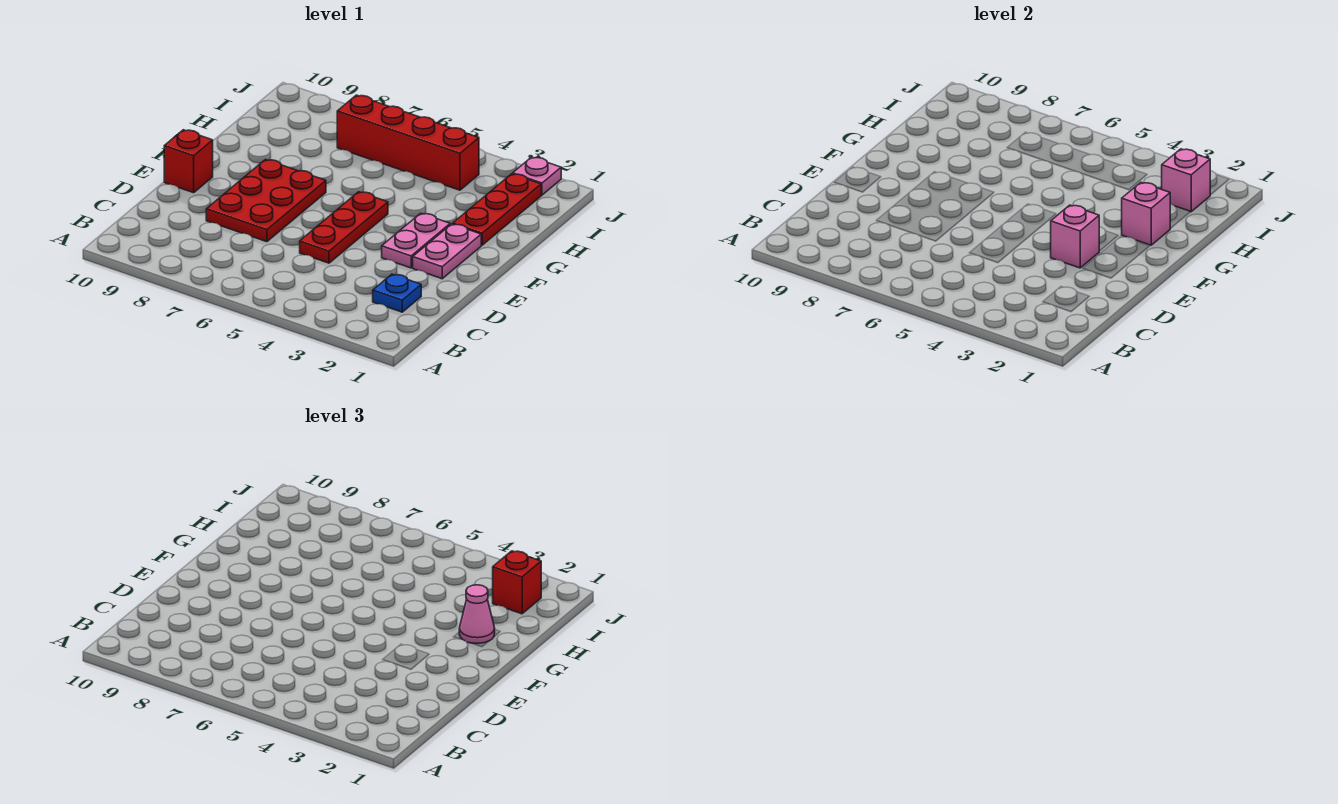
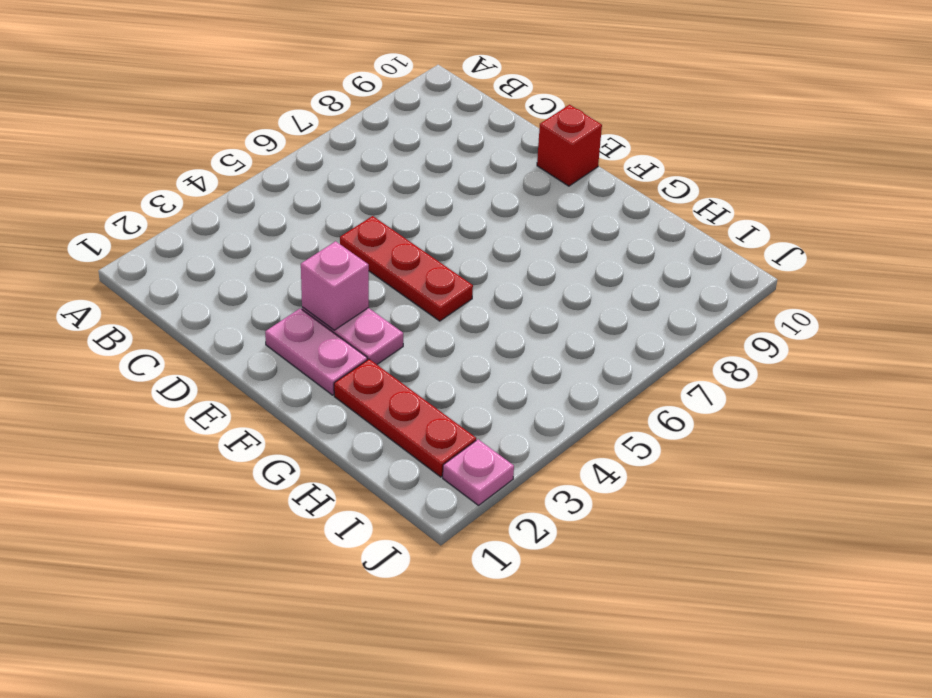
none -> blue plate C2 level 1
none -> red plate D7:F8 level 1
none -> red brick I4:I7 level 1

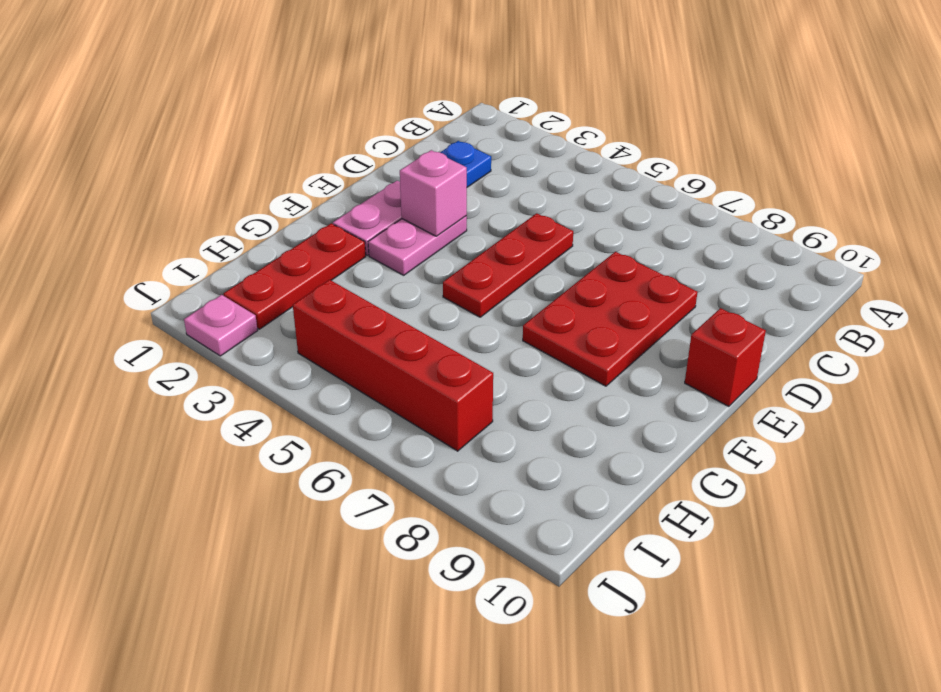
none -> pink brick G2 level 2
none -> pink brick I2 level 2
none -> pink cone G2 level 3

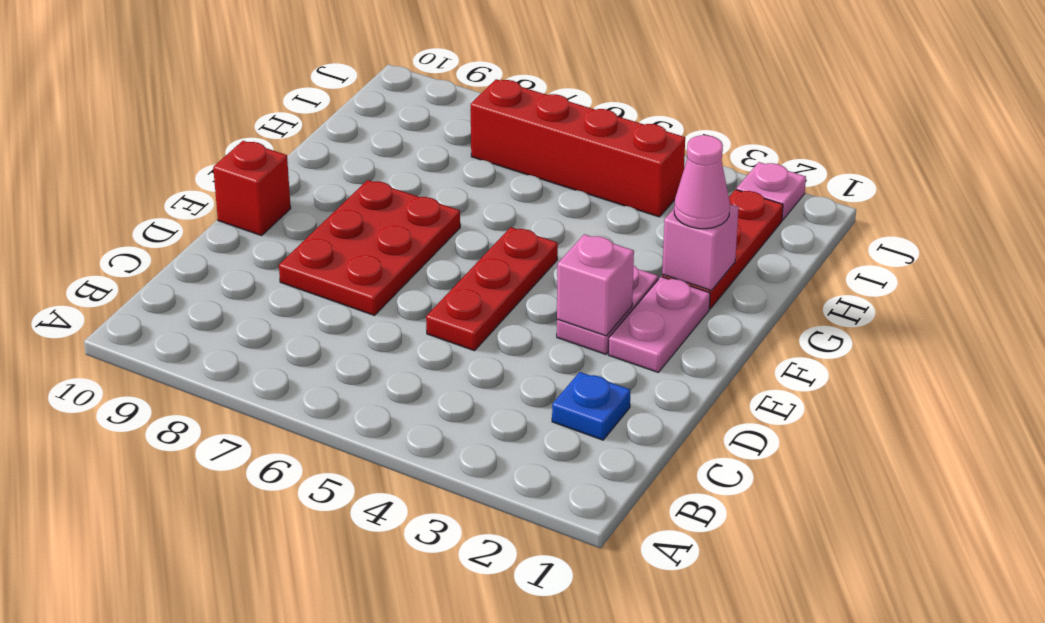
none -> pink brick I2 level 2
none -> red brick I2 level 3

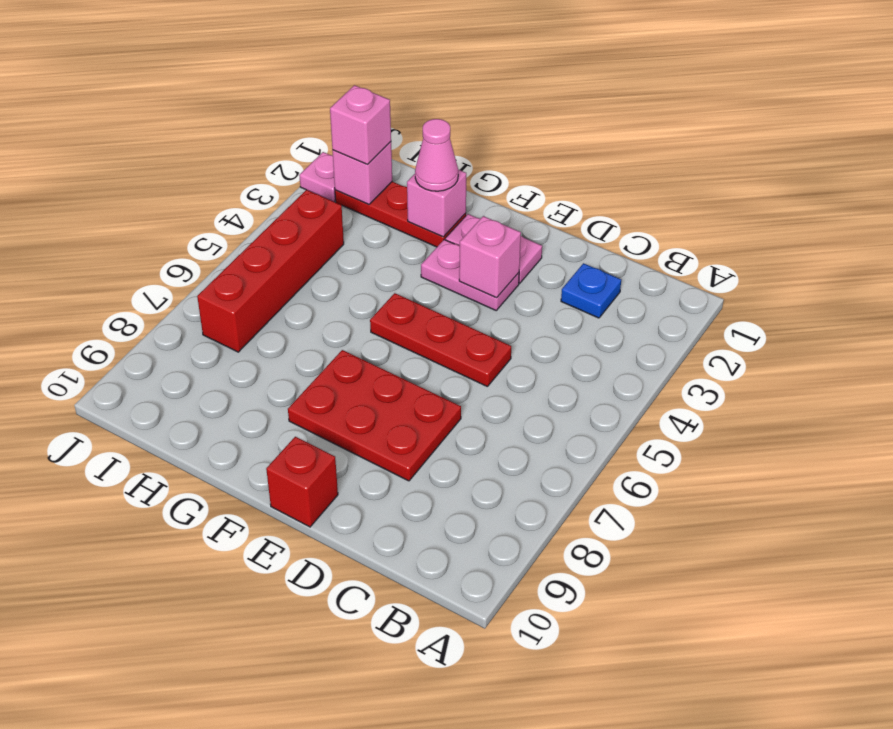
pink brick I2 level 3 -> red brick I2 level 3

